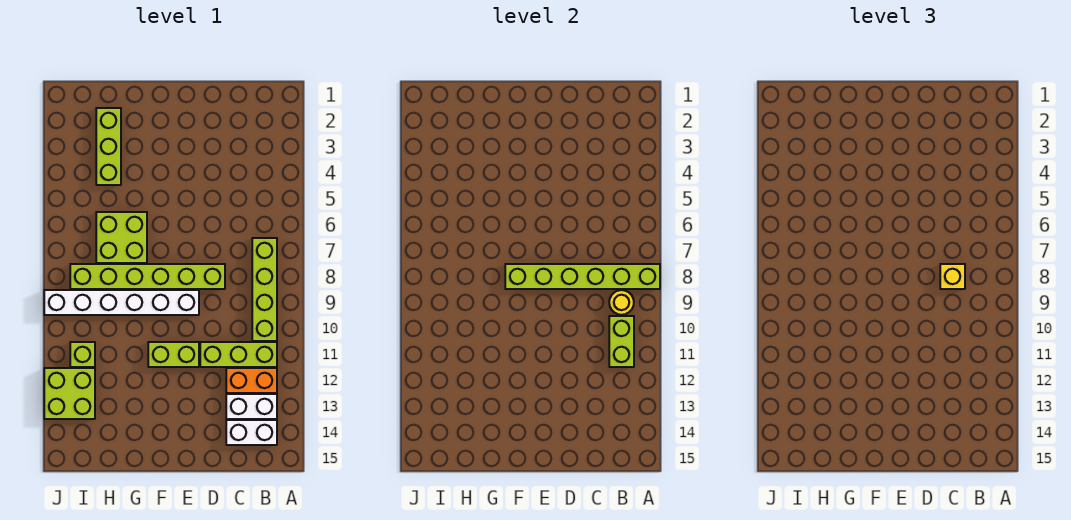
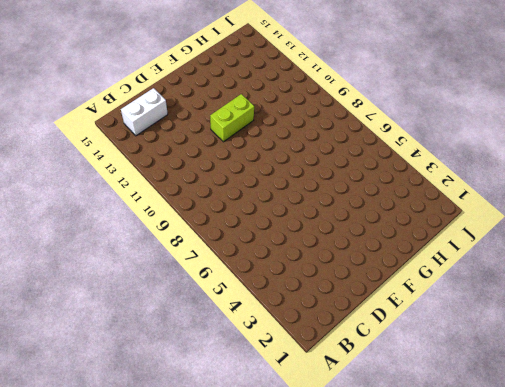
none -> lime brick B7:B10 level 1
none -> lime brick B11:D11 level 1
none -> orange brick B12:C12 level 1

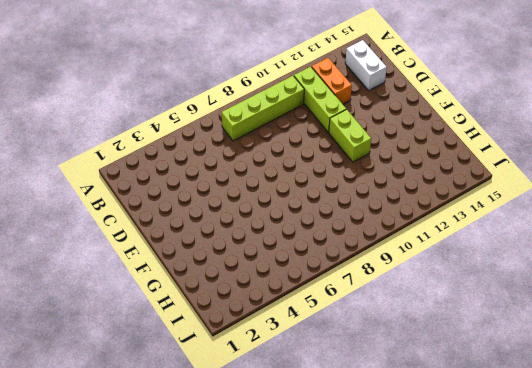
none -> white brick B13:C13 level 1
none -> lime brick D8:I8 level 1
none -> white brick E9:J9 level 1

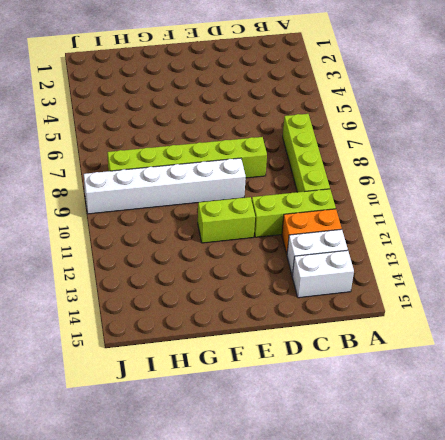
none -> lime brick G6:H7 level 1
none -> lime brick H2:H4 level 1
none -> lime brick I11 level 1

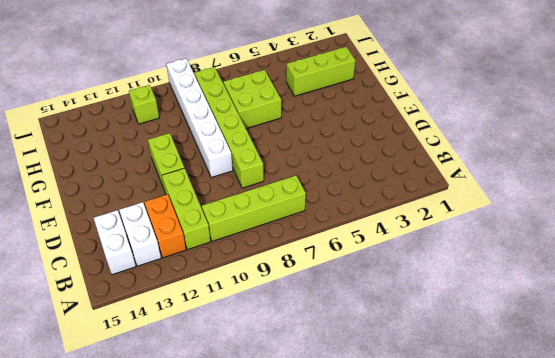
none -> lime brick I12:J13 level 1
none -> lime brick A8:F8 level 2
none -> yellow round brick B9 level 2

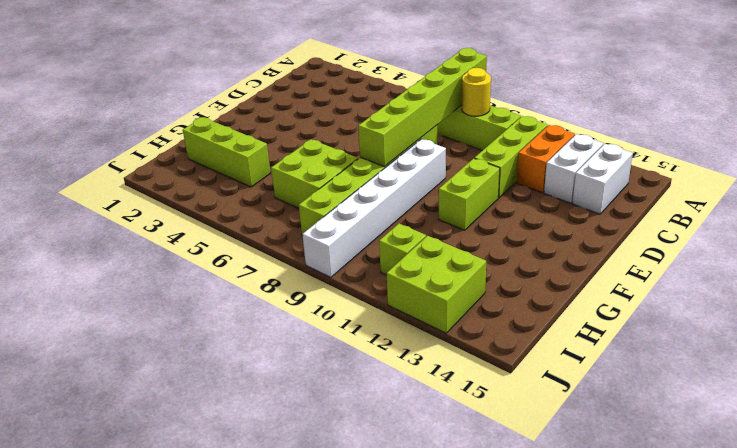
none -> lime brick B10:B11 level 2
none -> yellow brick C8 level 3

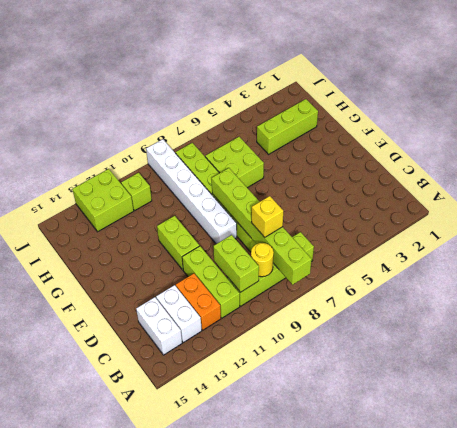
lime brick B10:C10 level 2 -> lime brick B10:B11 level 2

